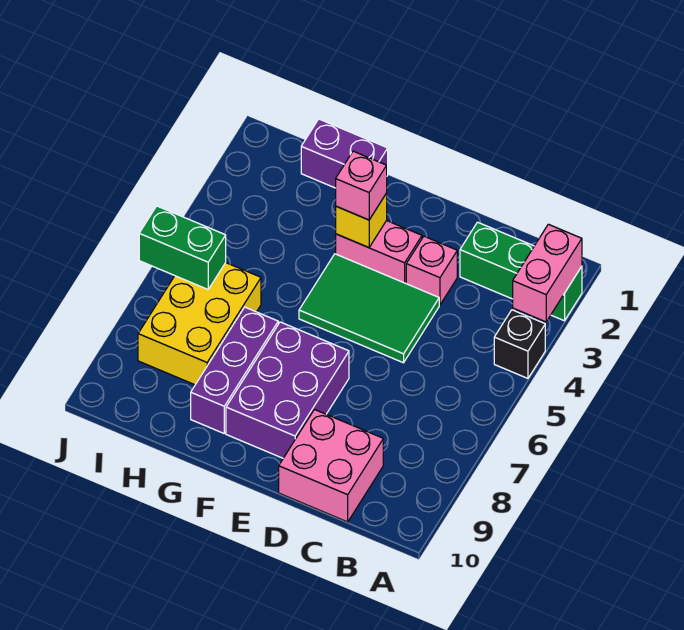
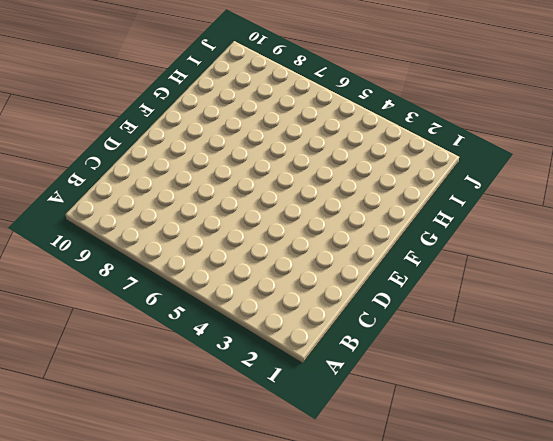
none -> green brick A2:C2 level 1
none -> black brick A4 level 1
none -> pink brick C9:D10 level 1

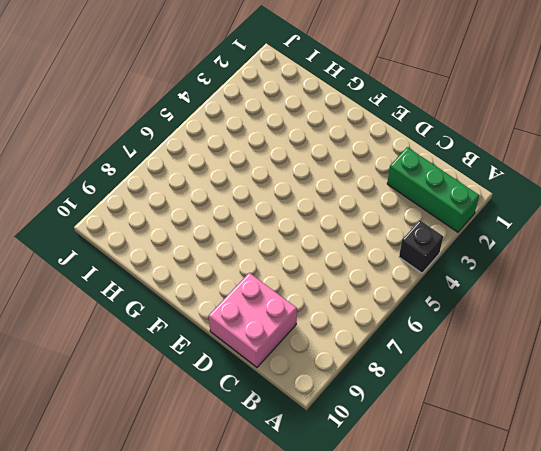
none -> pink brick D3 level 1
none -> green tile D4:F5 level 1
none -> pink brick E3:F3 level 1

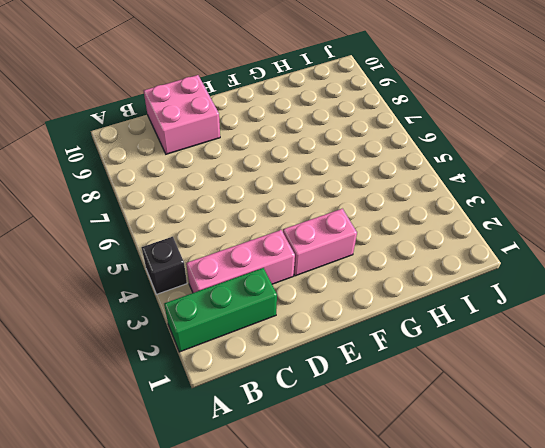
pink brick B3:D3 level 1 -> pink brick D3 level 1
none -> green tile D4:F5 level 1
none -> purple brick E7:F9 level 1
none -> purple brick G1:H1 level 1

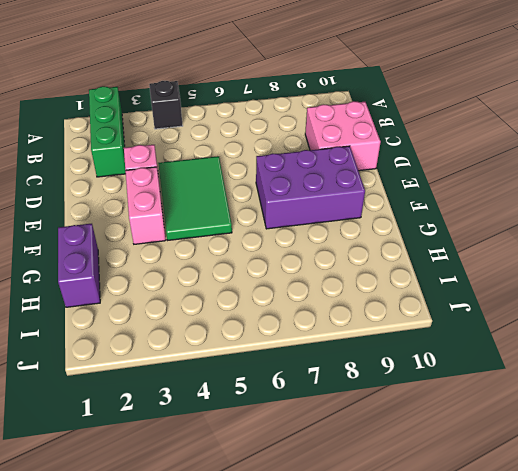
none -> purple brick G7:G9 level 1
none -> yellow brick H6:I8 level 1
none -> pink brick A2:A3 level 2

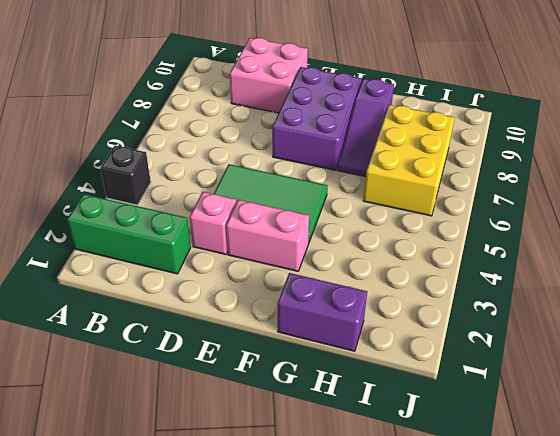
purple slope G7:G9 level 1 top 9 -> purple brick G7:G9 level 1
none -> pink brick A2:A3 level 2
none -> yellow brick F3 level 2
none -> green brick I6:J6 level 2

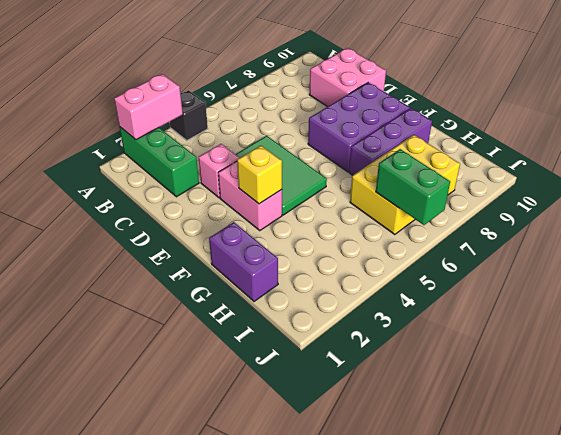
none -> pink brick F3 level 3

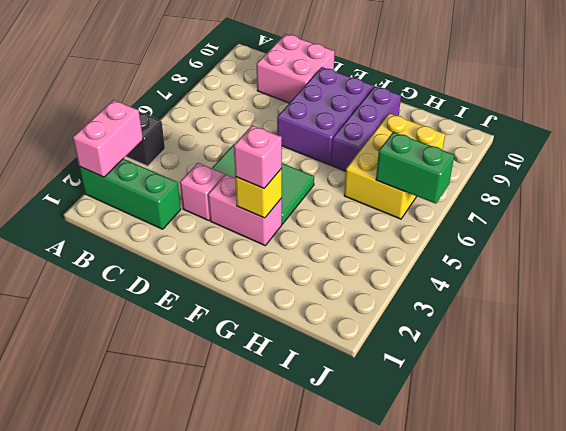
none -> purple brick G1:H1 level 1

